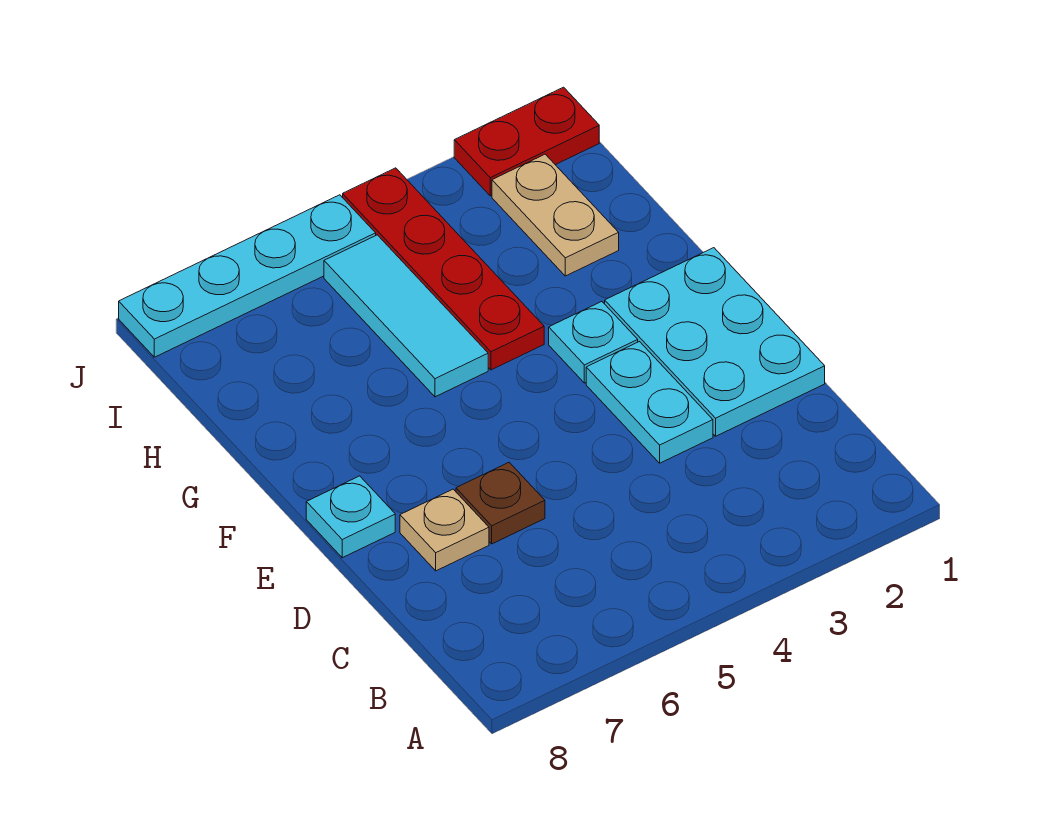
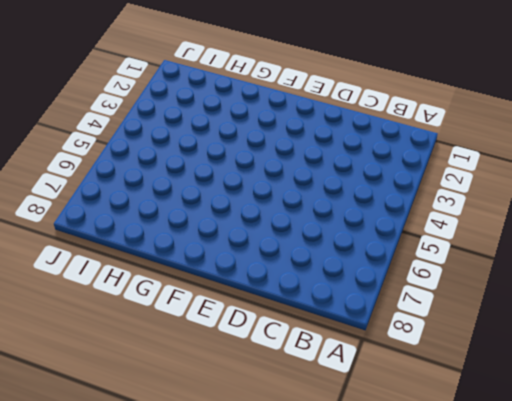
none -> cyan plate D1:F2 level 1
none -> cyan plate D3:E3 level 1

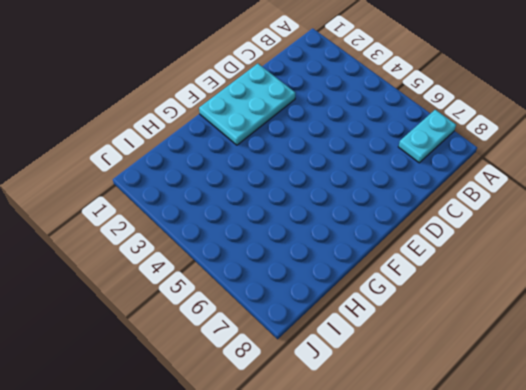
cyan plate A7:B7 level 1 -> cyan plate D3:E3 level 1
none -> brown plate D6 level 1
none -> tan plate D7 level 1

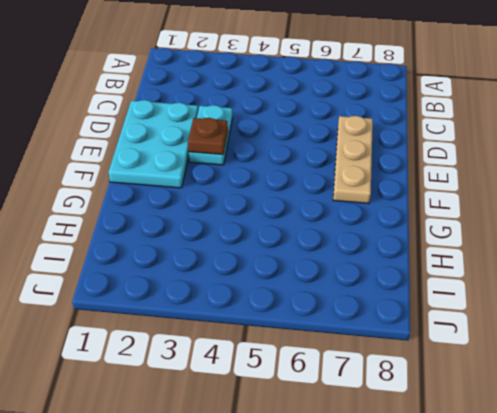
tan plate D7:F7 level 1 -> tan plate D7 level 1
brown plate E3 level 2 -> brown plate D6 level 1
none -> cyan plate E8 level 1
none -> cyan plate F3 level 1

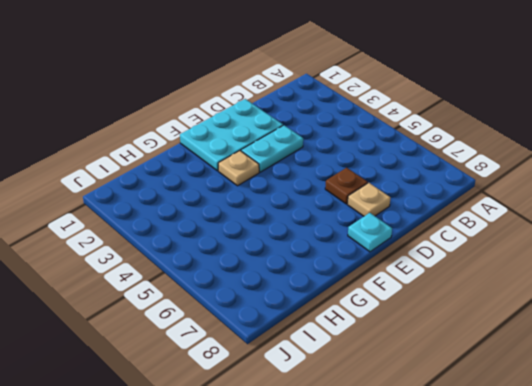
tan plate F3 level 1 -> cyan plate F3 level 1
none -> red plate G4:J4 level 1
none -> cyan tile G5:I5 level 1

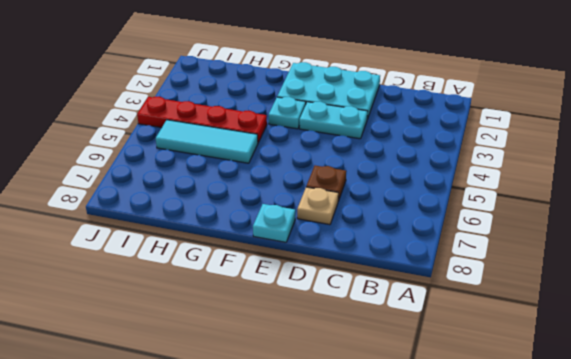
none -> tan plate H2:I2 level 1
none -> red plate J1:J2 level 1

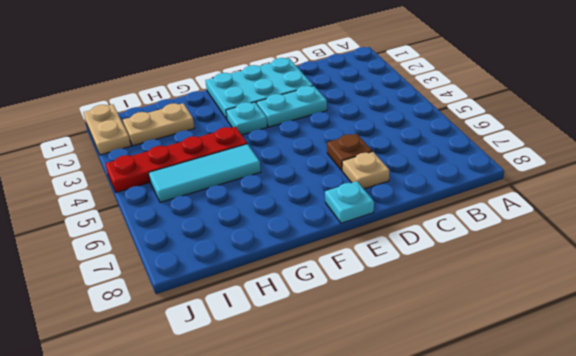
tan plate J1:J2 level 1 -> red plate J1:J2 level 1
none -> cyan plate J5:J8 level 1

